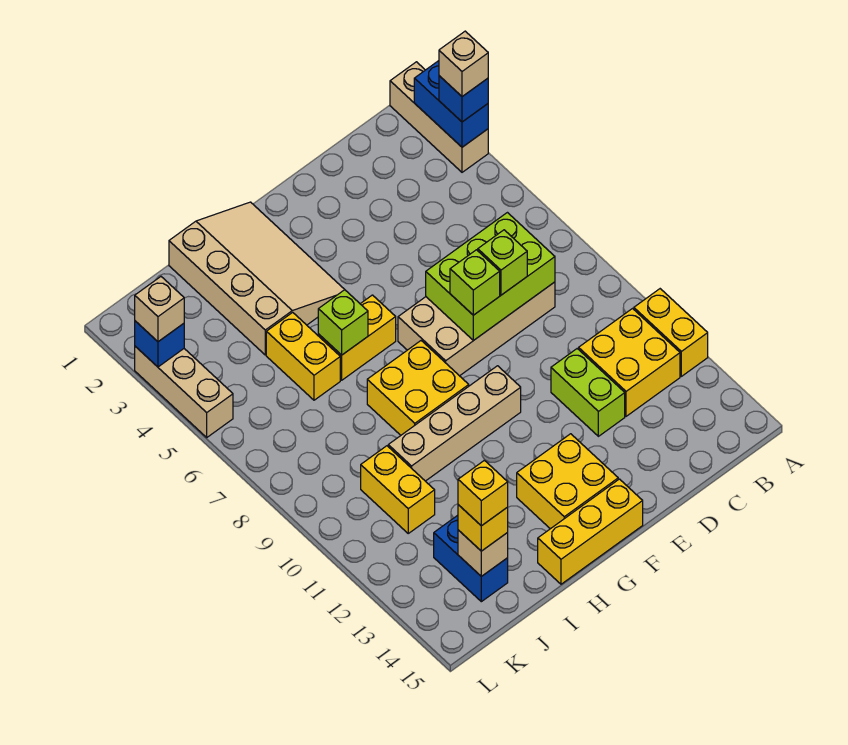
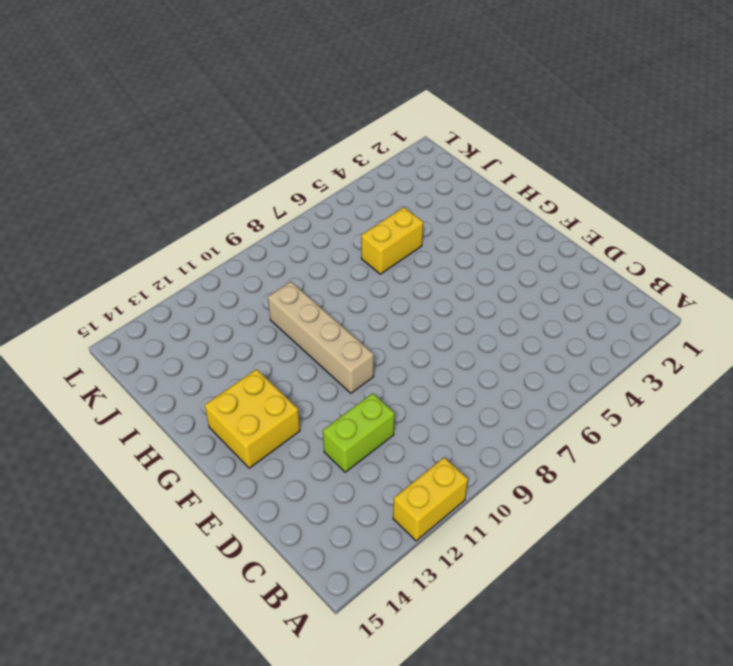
none -> tan brick A1:A3 level 1
none -> yellow brick B11:C12 level 1
none -> tan brick C7:F8 level 1

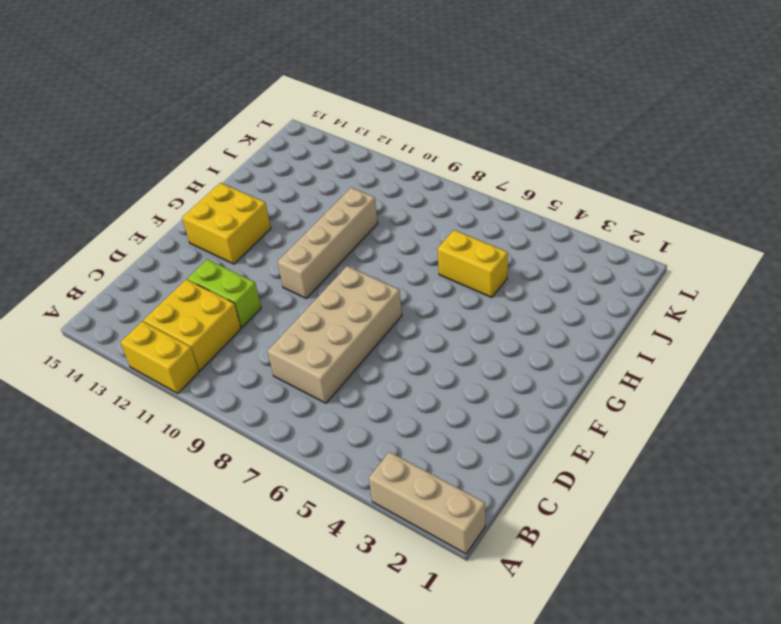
none -> yellow brick F15:H15 level 1
none -> tan slope G1:I4 level 1 top I
none -> yellow brick G6:H6 level 1

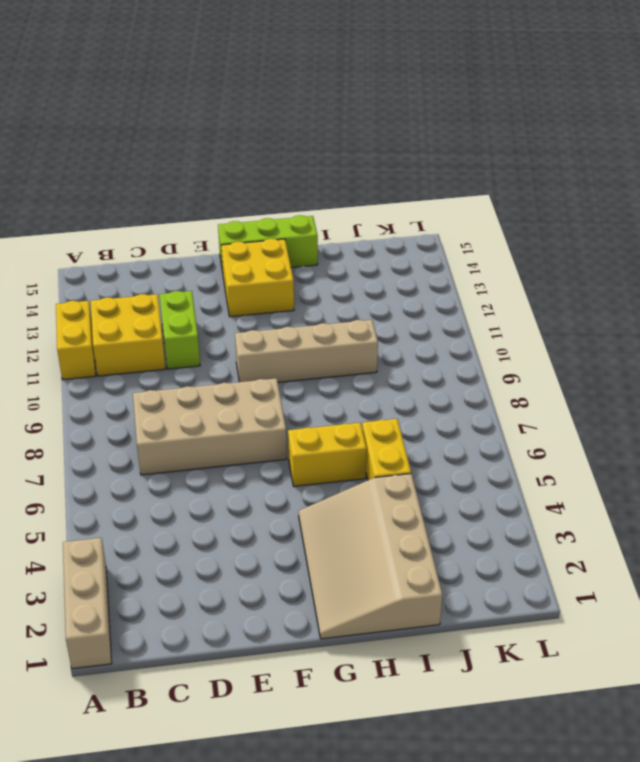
lime brick F15:H15 level 1 -> yellow brick F15:H15 level 1
none -> yellow brick G8:H9 level 1
none -> yellow brick J10:J11 level 1
none -> blue brick J13:J14 level 1

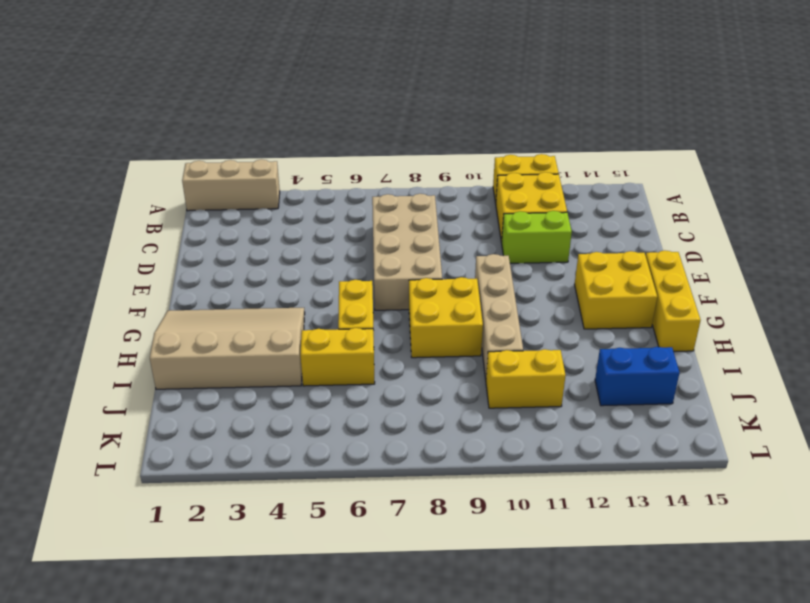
none -> tan brick L3:L5 level 1
none -> blue brick A2:A3 level 2
none -> lime brick C7:E8 level 2

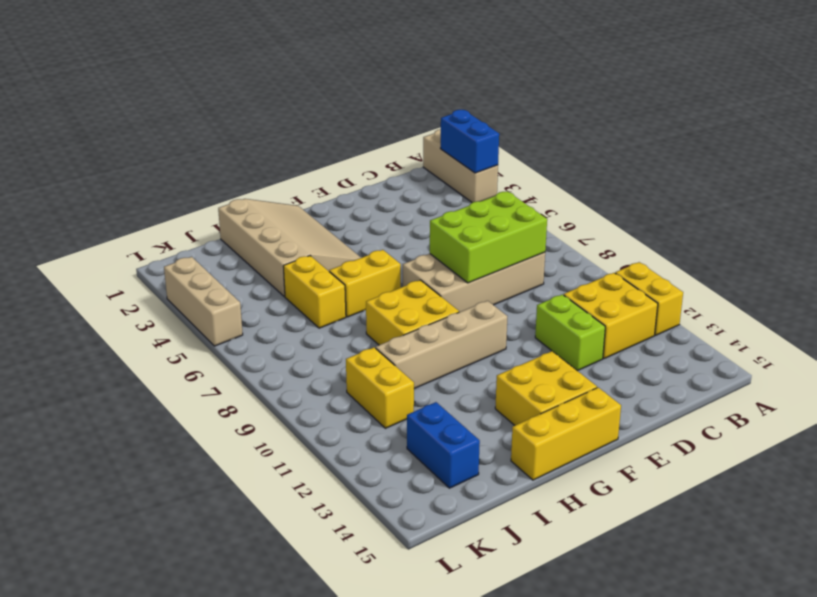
none -> lime brick H6 level 2
none -> tan brick J14 level 2
none -> blue brick L3 level 2

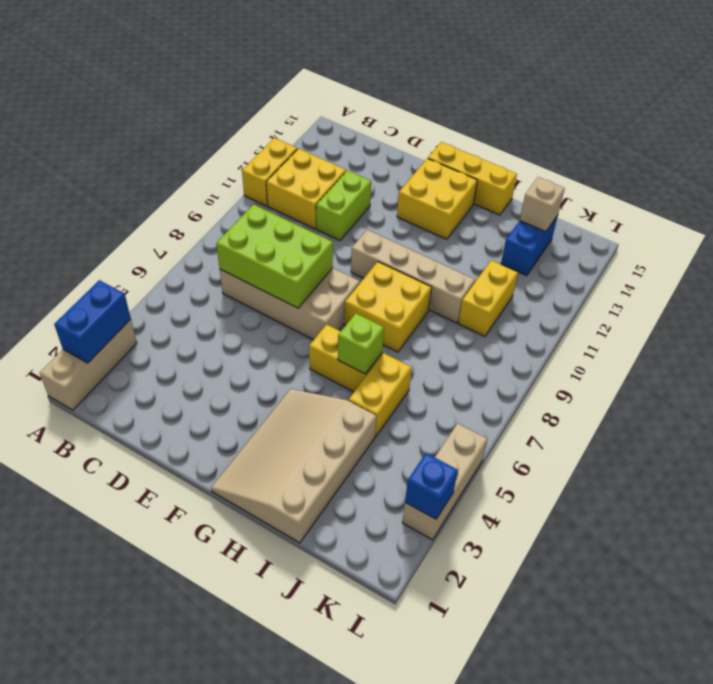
none -> blue brick A3 level 3
none -> lime brick D8 level 3
none -> lime brick E8 level 3

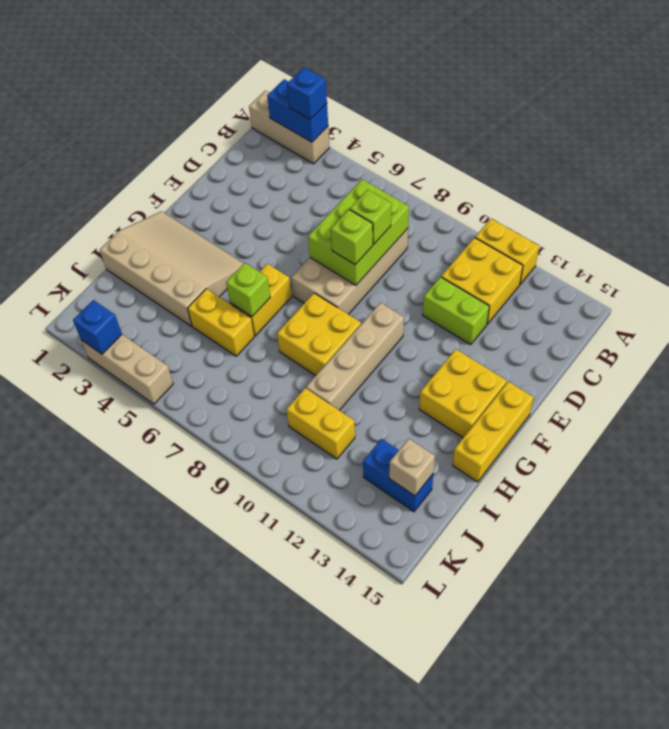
none -> yellow brick J14 level 3
none -> tan brick L3 level 3
none -> tan brick A3 level 4

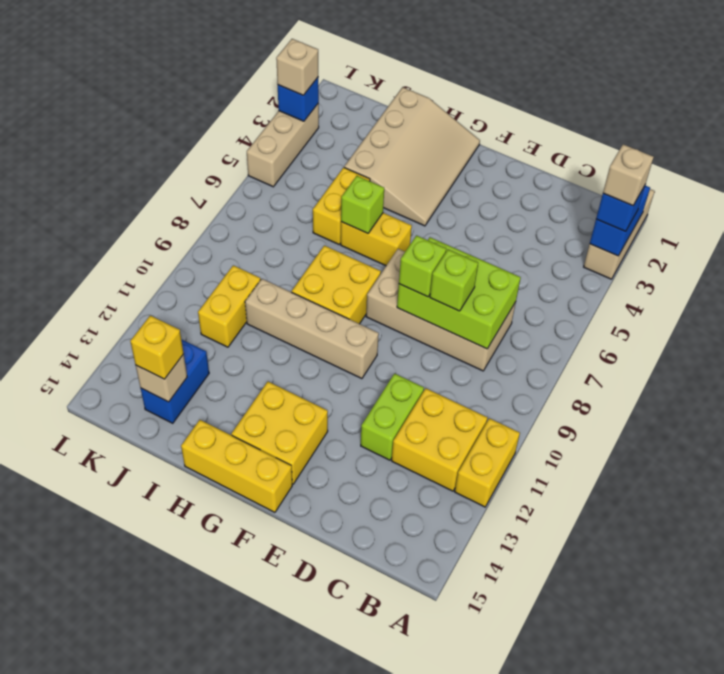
none -> yellow brick J14 level 4

